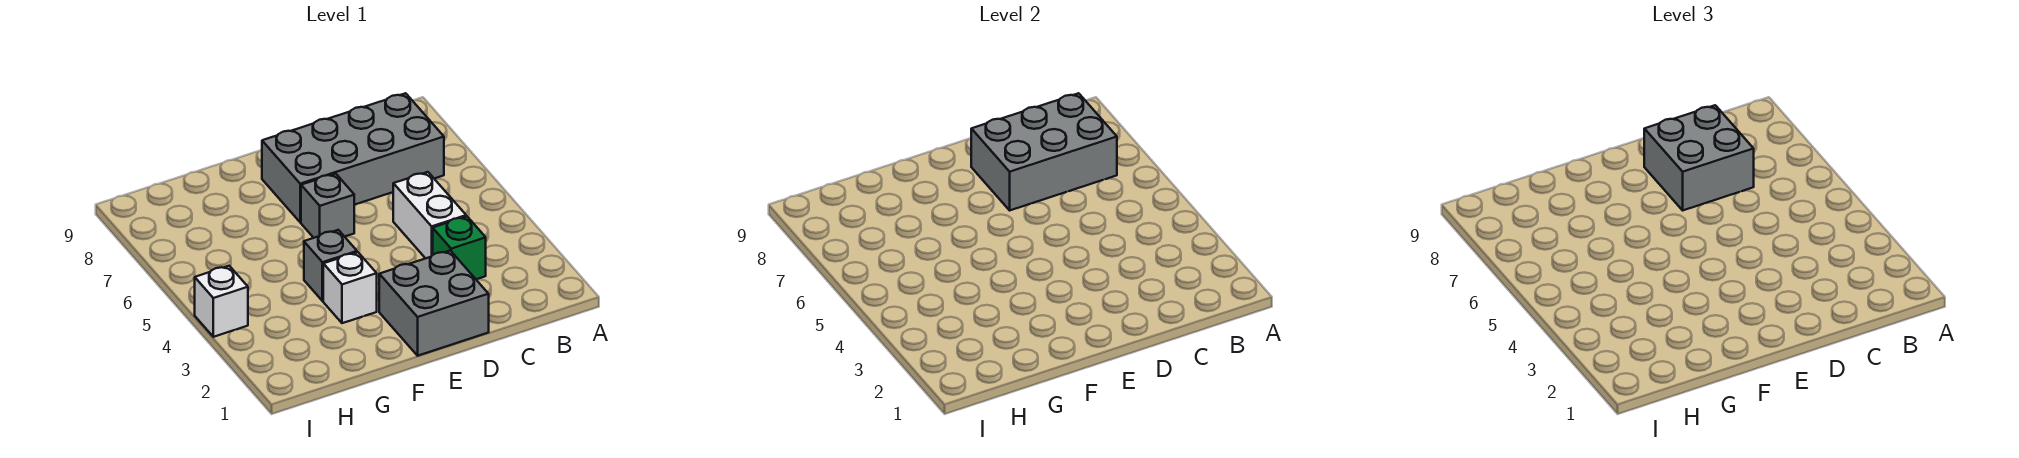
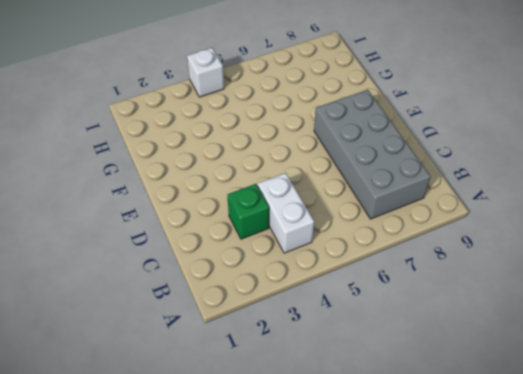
white brick B4:C4 level 1 -> white brick C4:C5 level 1
none -> grey brick D1:E2 level 1
none -> grey brick E6 level 1

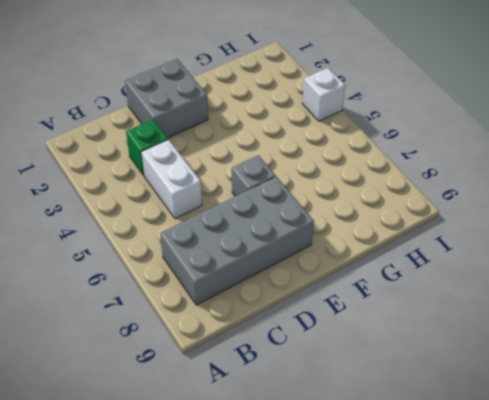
none -> white brick F3 level 1
none -> grey brick F4 level 1

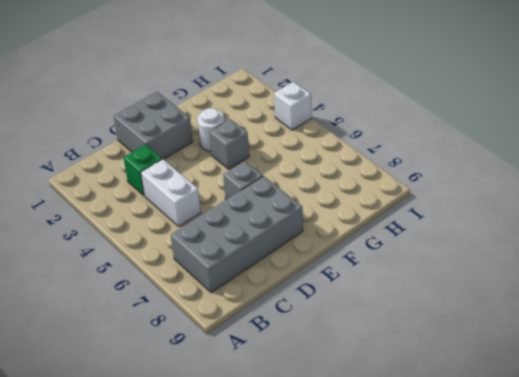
white round brick F3 level 1 -> white brick F3 level 1
none -> grey brick B7:D8 level 2
none -> grey brick C7:D8 level 3

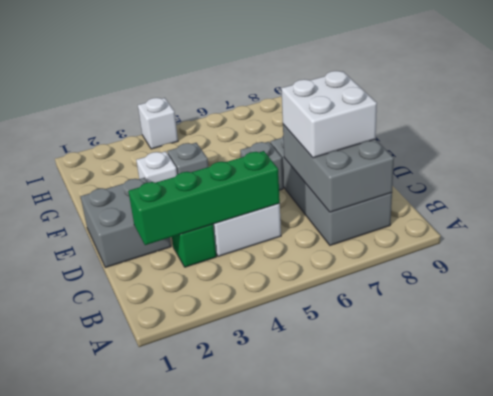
green brick C2:C5 level 2 -> none
white brick C7:D8 level 3 -> grey brick C7:D8 level 3

